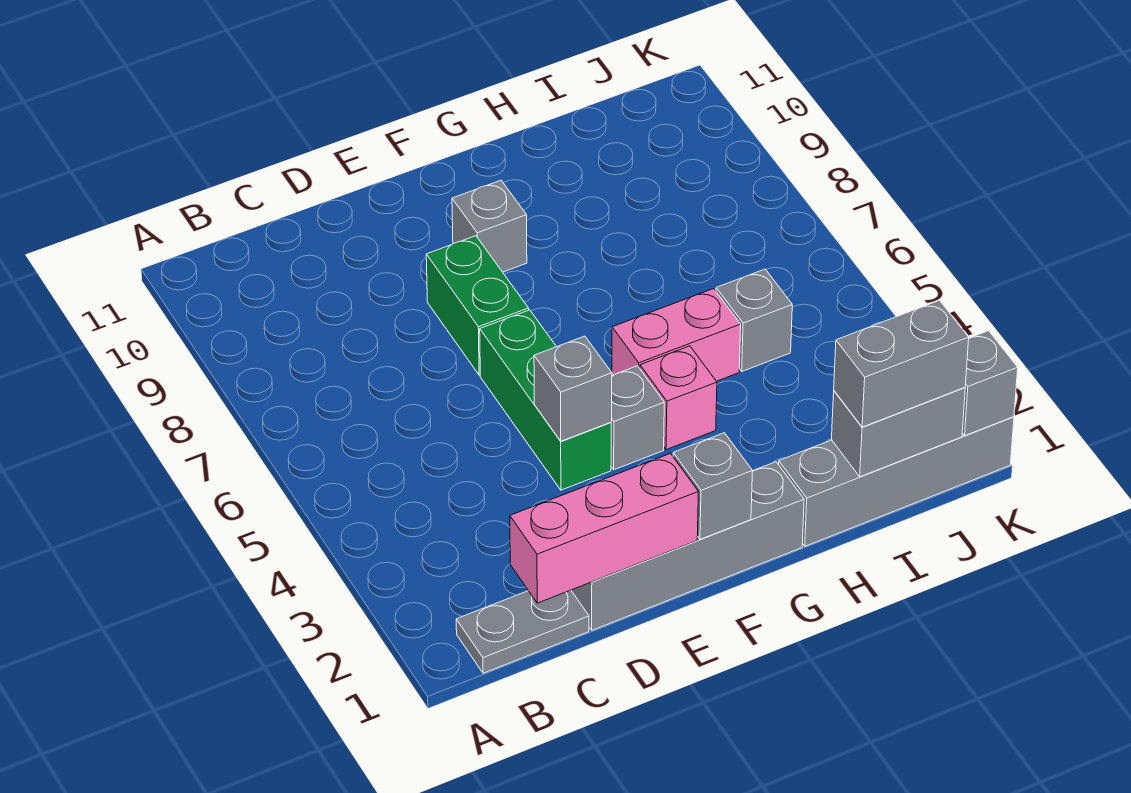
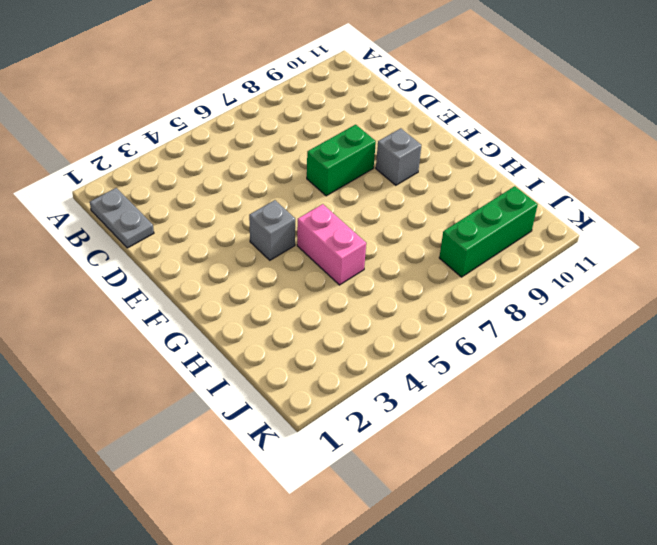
green brick J8:J10 level 1 -> green brick E4:E6 level 1
none -> grey brick D1:G1 level 1
none -> pink brick G4 level 1
none -> grey brick H1:K1 level 1

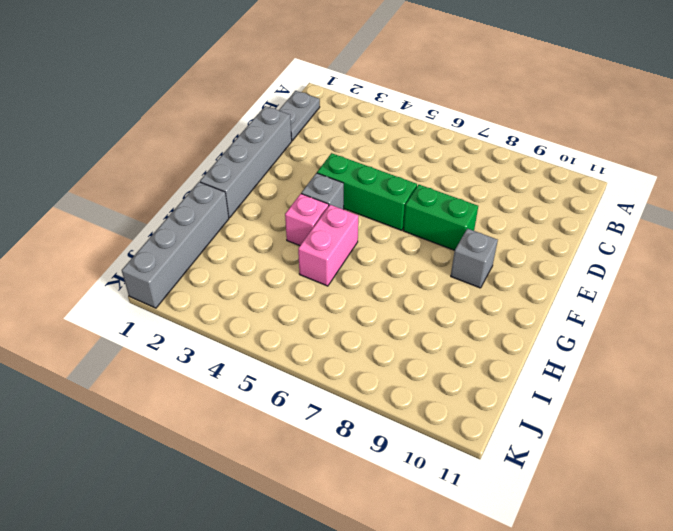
none -> grey brick I5 level 1
none -> pink brick C1:E1 level 2
none -> grey brick E4 level 2

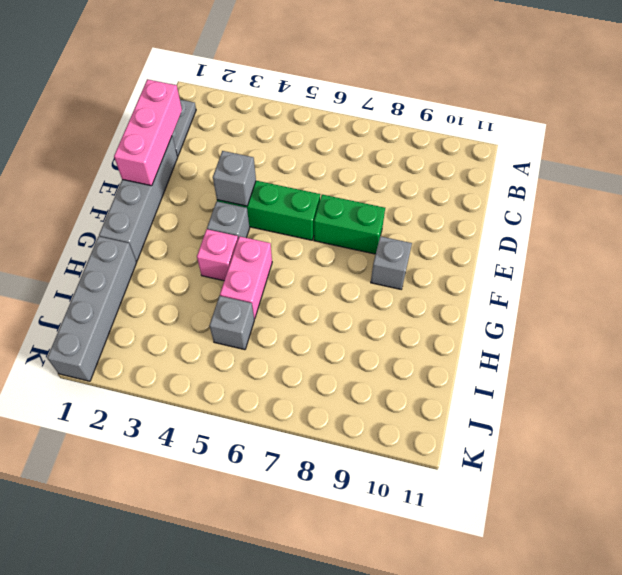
none -> grey brick F1 level 2
none -> grey brick I1:J1 level 2
none -> grey brick K1 level 2

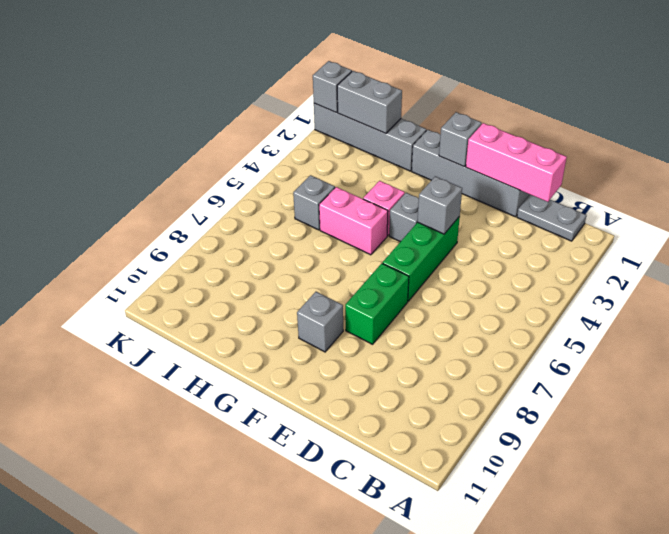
none -> grey brick I1:J1 level 3

